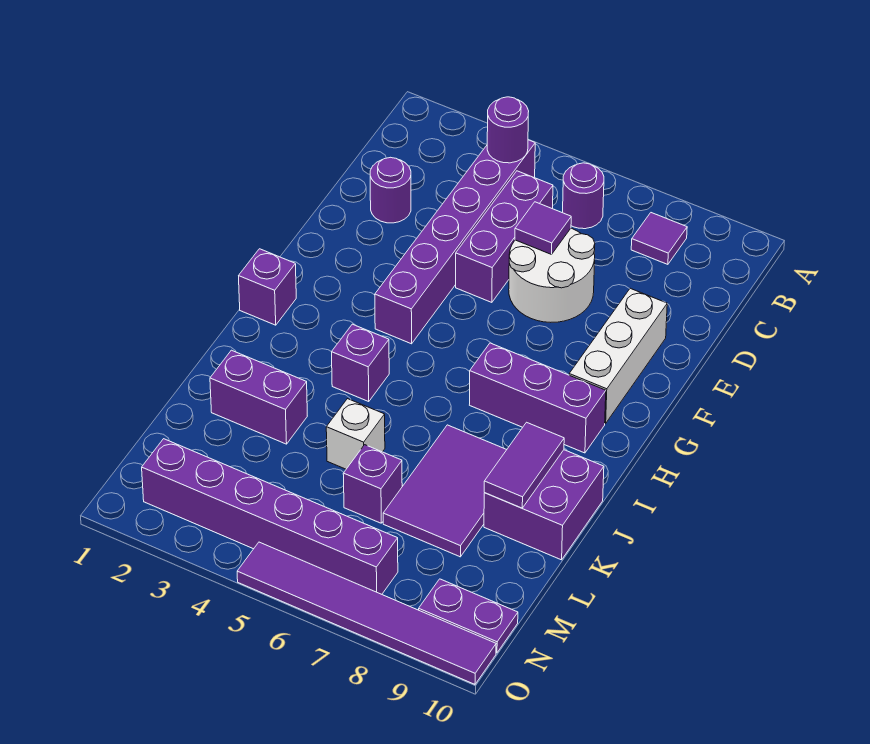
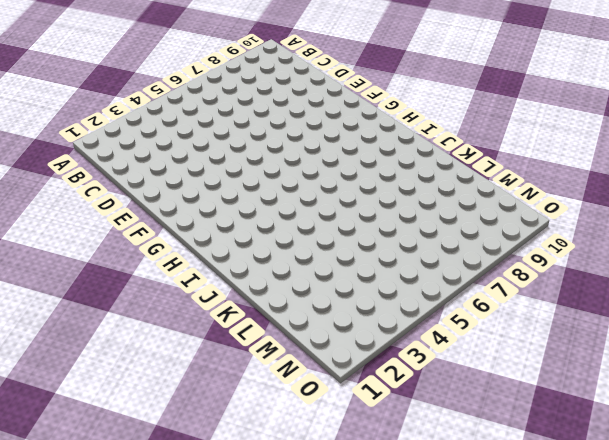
none -> purple brick B4:G4 level 1
none -> purple round brick B6 level 1
none -> purple tile B8 level 1

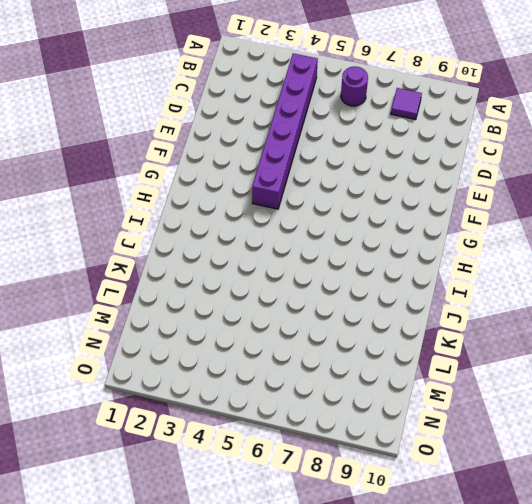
none -> purple brick C5:E5 level 1
none -> purple round brick D2 level 1
none -> white round brick D6:E7 level 1

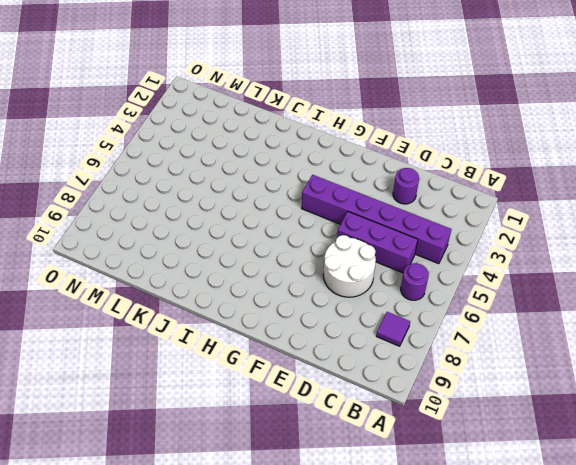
none -> white brick E9:G9 level 1
none -> purple brick H1 level 1
none -> purple brick H7:H9 level 1

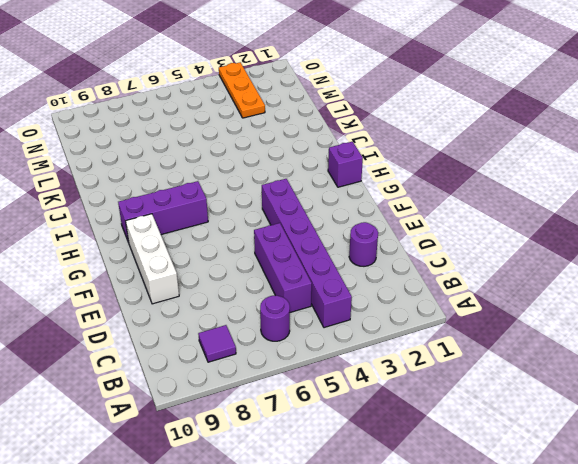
orange plate M3:O3 level 1 -> purple brick N2:N7 level 1
none -> white round brick D6:E7 level 1
none -> purple brick I4 level 1
none -> purple tile J7:L8 level 1

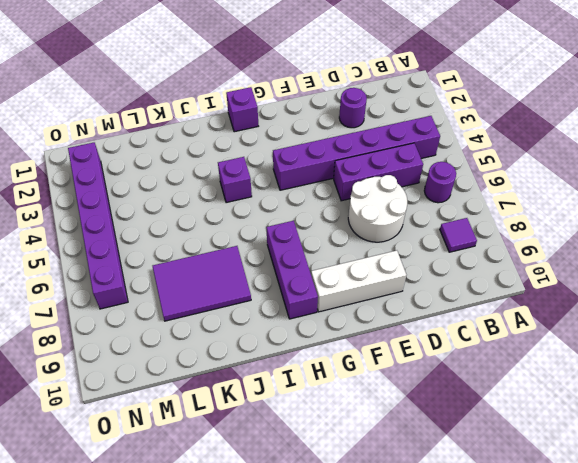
none -> purple brick J9:K10 level 1
none -> purple brick K2:K3 level 1
none -> white brick K5 level 1

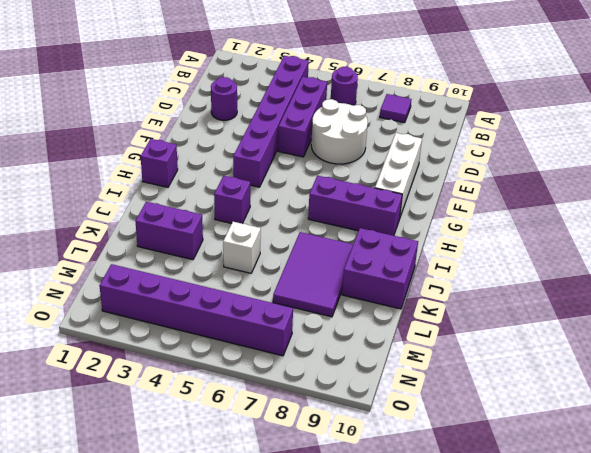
none -> purple brick L6 level 1
none -> purple plate N9:N10 level 1
none -> purple tile O5:O10 level 1

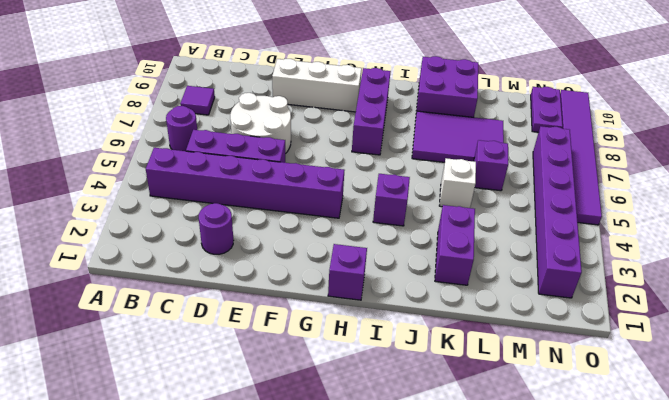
none -> purple round brick B4 level 2
none -> purple tile D6 level 2
none -> purple tile J9:K9 level 2

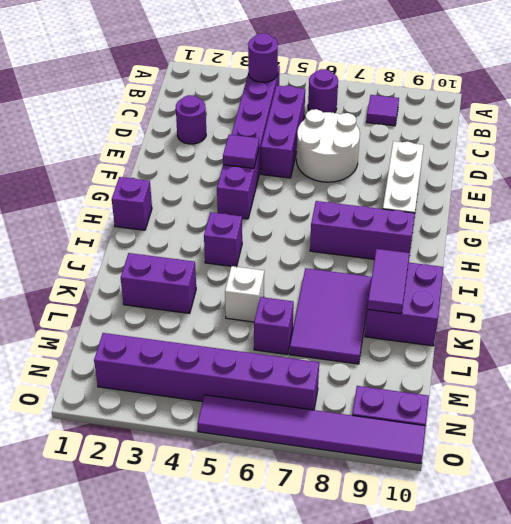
purple tile F4 level 2 -> purple tile D6 level 2

